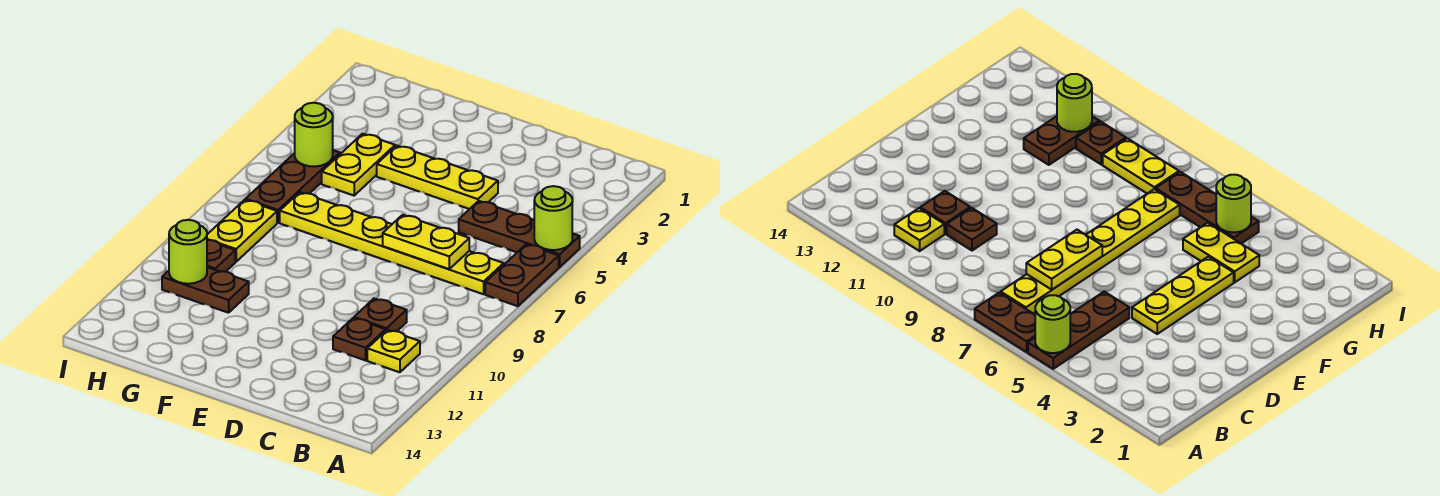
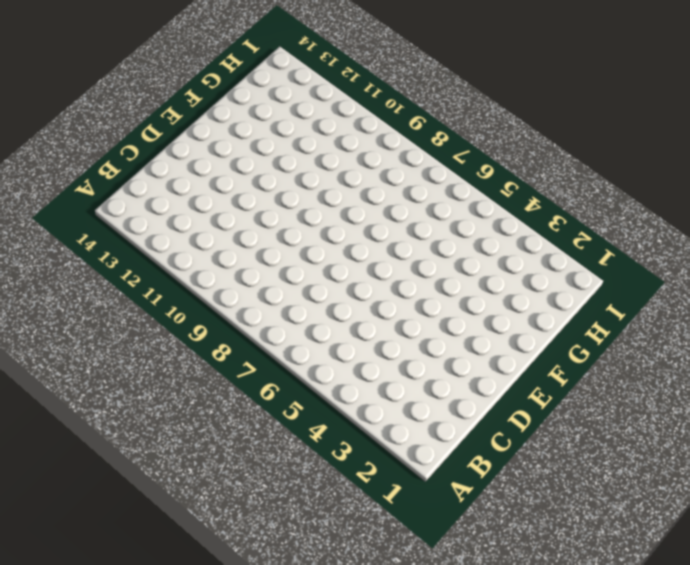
none -> brown plate A5:C5 level 1
none -> brown plate A6:A7 level 1
none -> yellow plate B7:G7 level 1

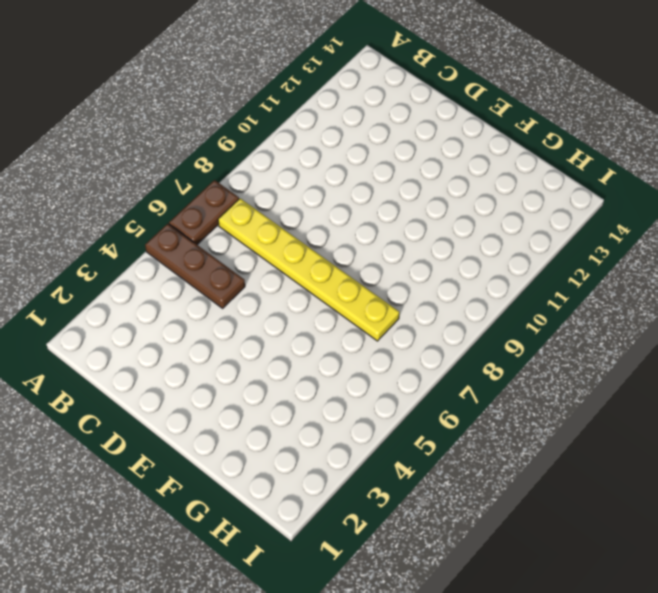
none -> yellow plate B11 level 1
none -> brown plate C10 level 1
none -> brown plate C11 level 1

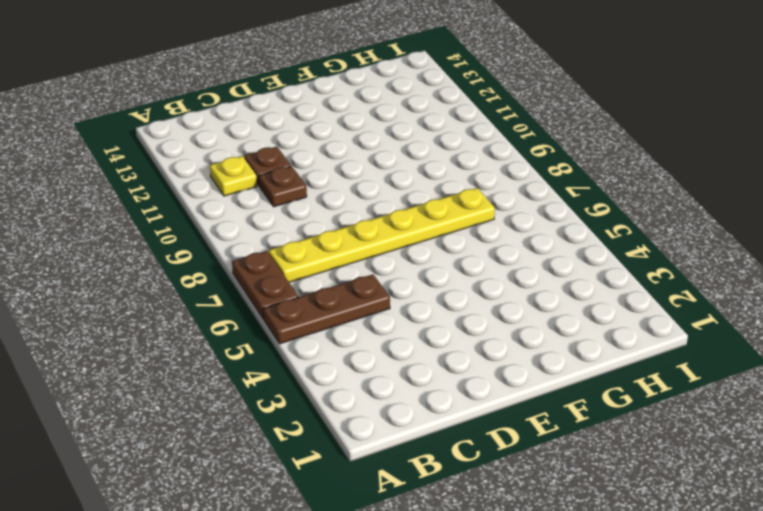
none -> yellow plate D4:F4 level 1
none -> yellow plate G4:G5 level 1
none -> brown plate G11:H11 level 1

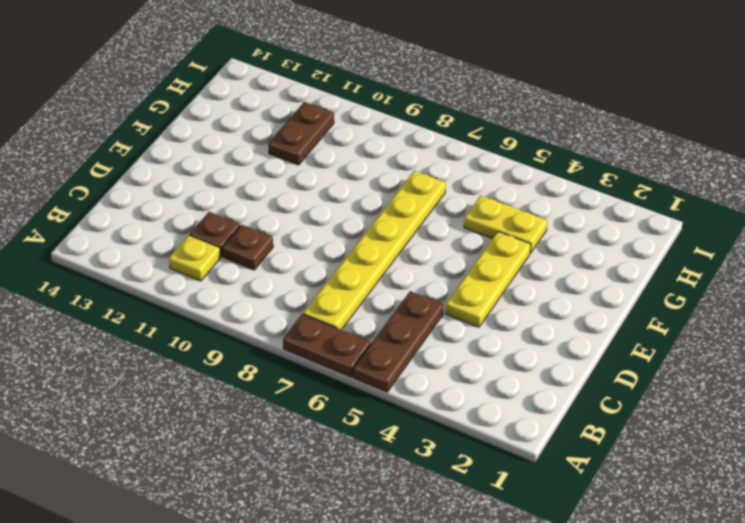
none -> brown plate H5:H7 level 1
none -> yellow plate H8:H9 level 1
none -> brown plate H10 level 1

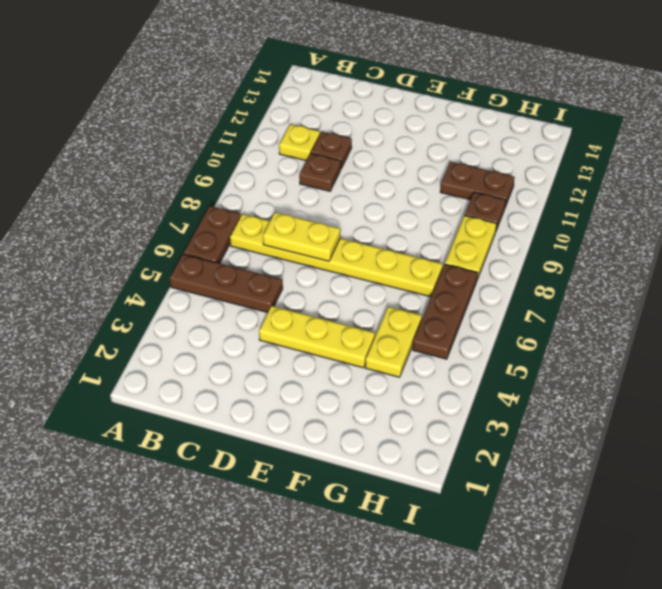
none -> lime round brick A5 level 2
none -> lime round brick H5 level 2
none -> lime round brick H11 level 2

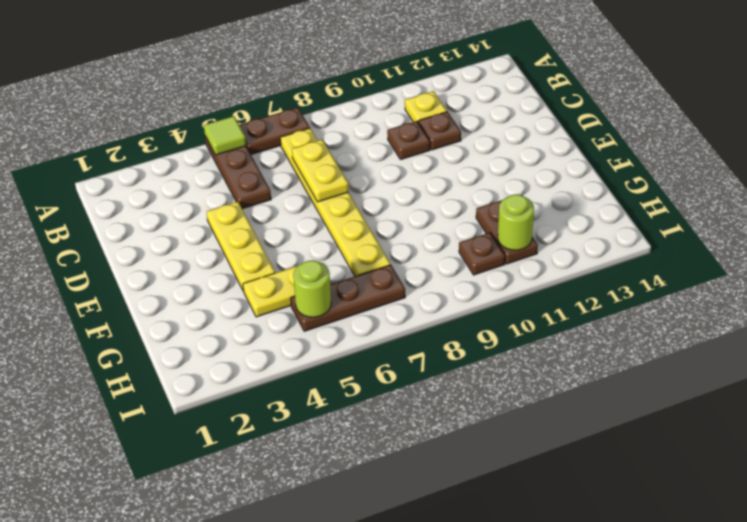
lime tile A5 level 2 -> lime round brick A5 level 2
none -> yellow plate H8:H9 level 1

